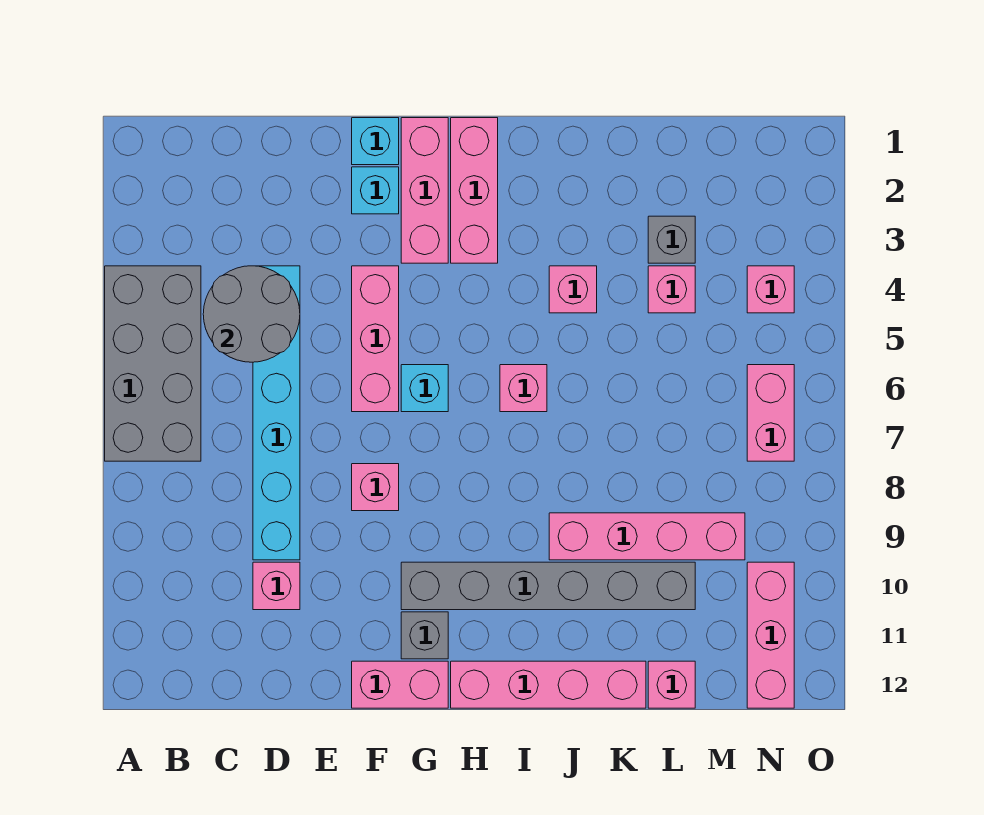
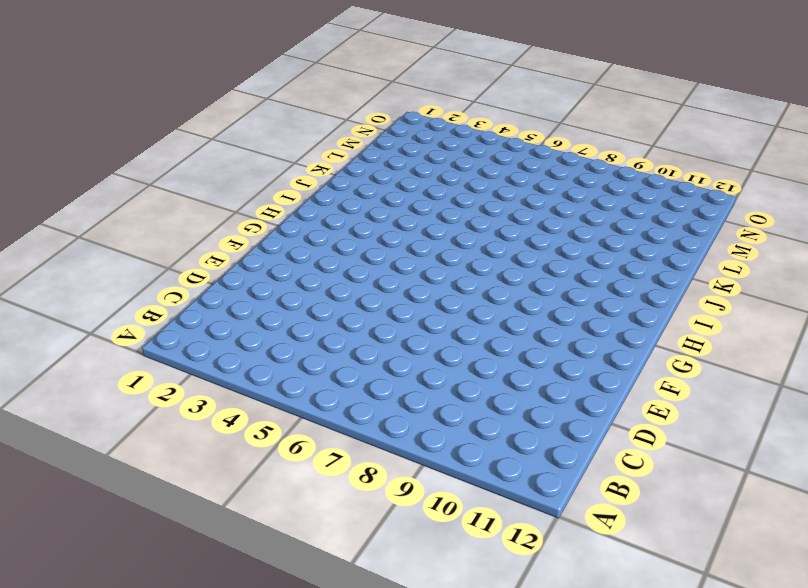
none -> grey brick A4:B7 level 1
none -> cyan brick D4:D9 level 1
none -> pink brick D10 level 1

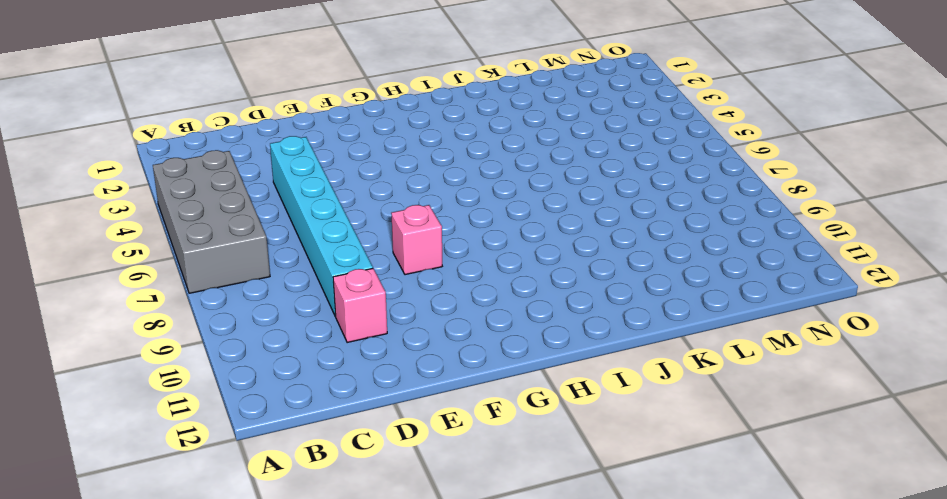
none -> cyan brick F1 level 1
none -> cyan brick F2 level 1
none -> pink brick F4:F6 level 1

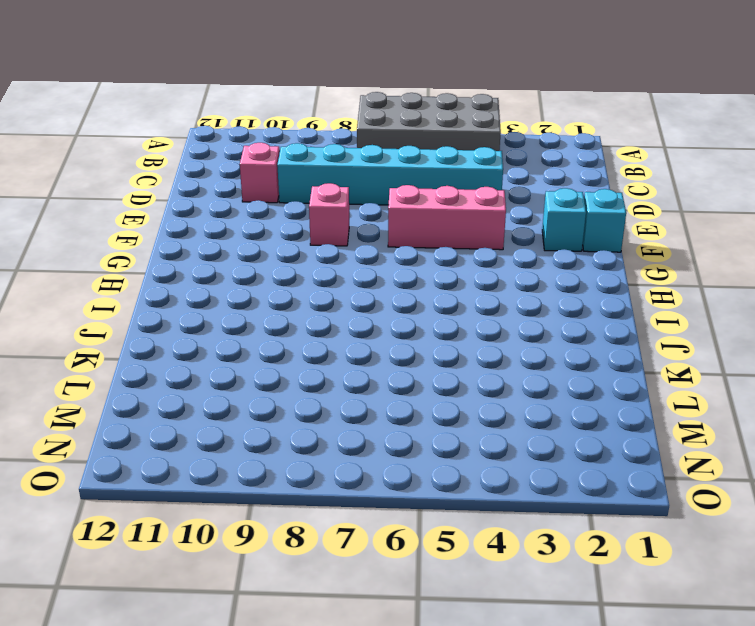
none -> pink brick F12:G12 level 1
none -> pink brick G1:G3 level 1
none -> cyan brick G6 level 1

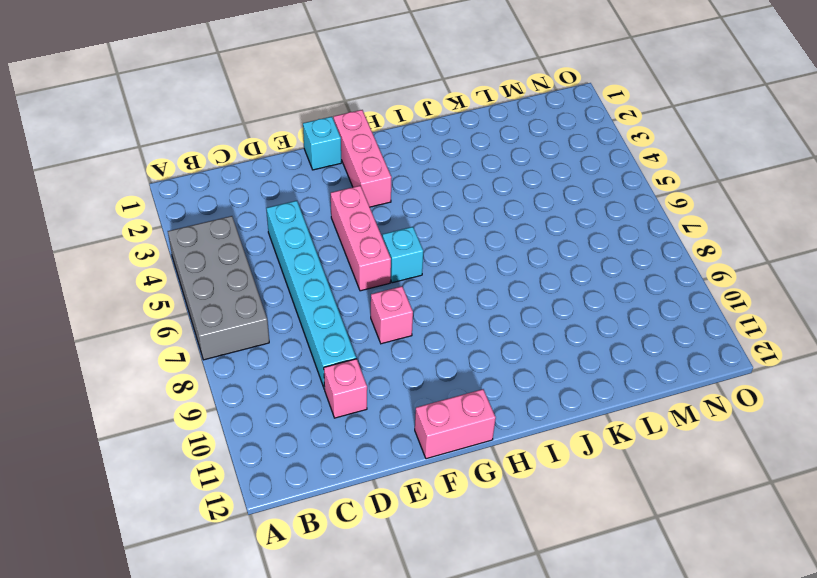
none -> cyan brick F2 level 1
none -> grey brick G10:L10 level 1
none -> grey brick G11 level 1

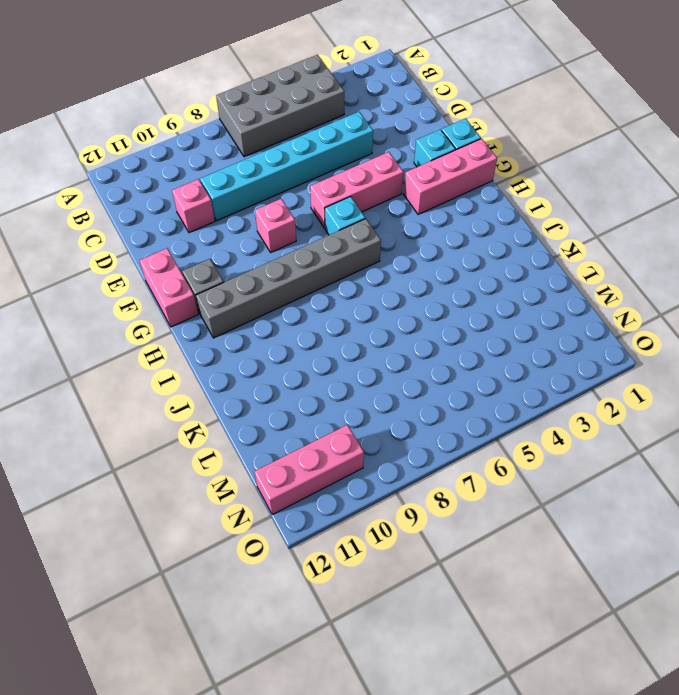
grey brick H6:H11 level 1 -> grey brick G10:L10 level 1
none -> pink brick H1:H3 level 1
none -> pink brick H12:K12 level 1
none -> pink brick I6 level 1

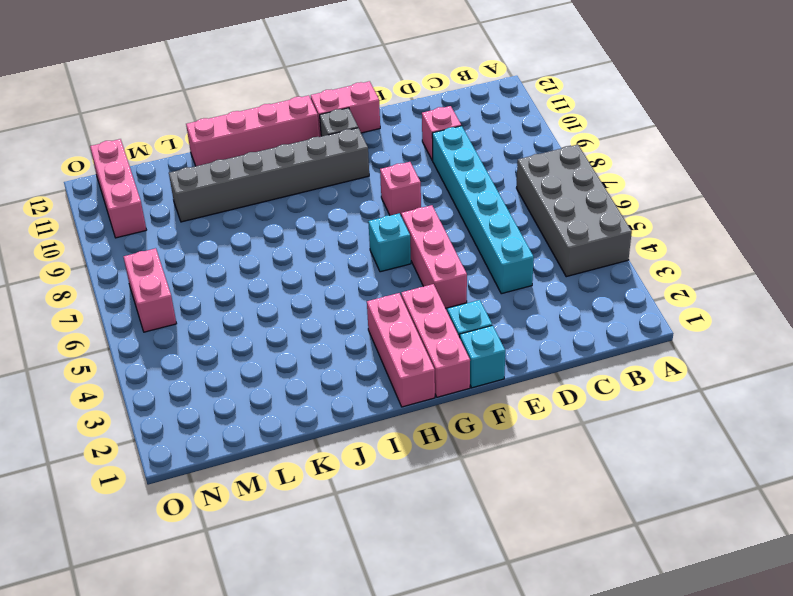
none -> pink brick I6 level 1
none -> pink brick J4 level 1
none -> pink brick J9:M9 level 1

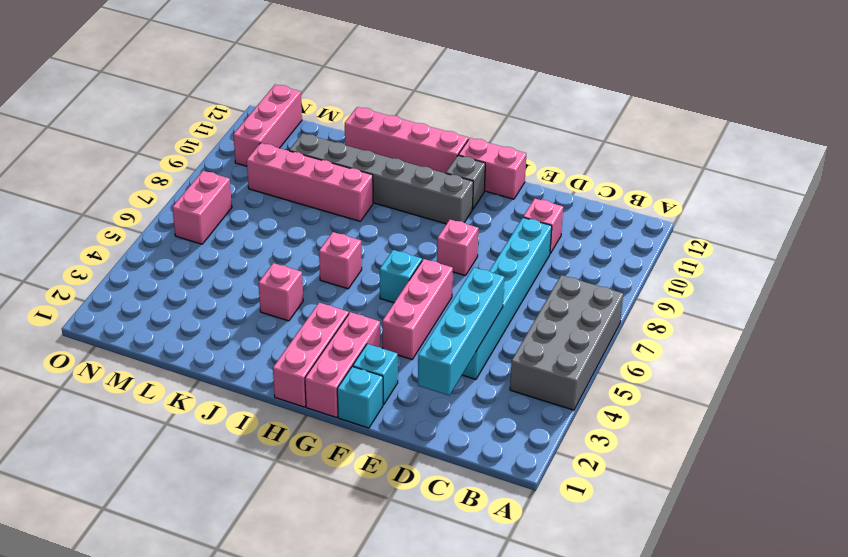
cyan brick D2:D5 level 2 -> grey round brick C4:D5 level 2
none -> grey brick L3 level 1
none -> pink brick L4 level 1
none -> pink brick L12 level 1

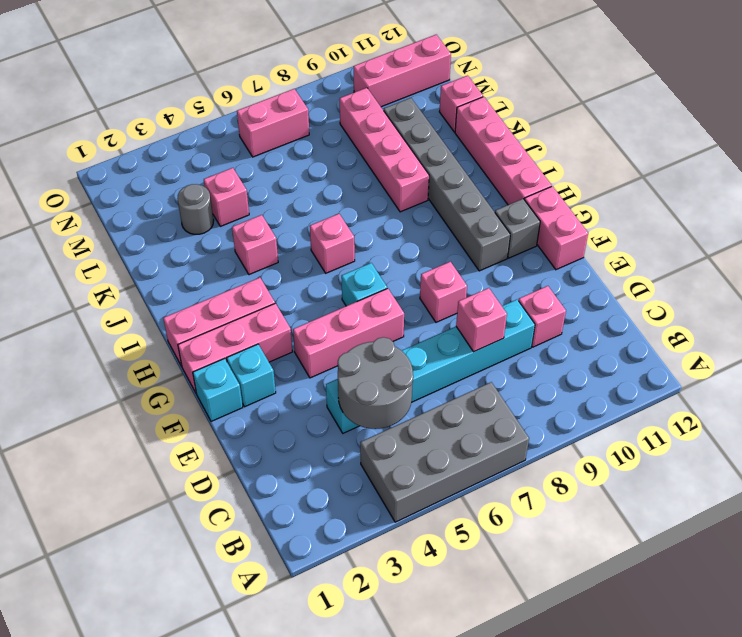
pink brick D8 level 2 -> pink brick N4 level 1
grey round brick L3 level 1 -> grey brick L3 level 1

